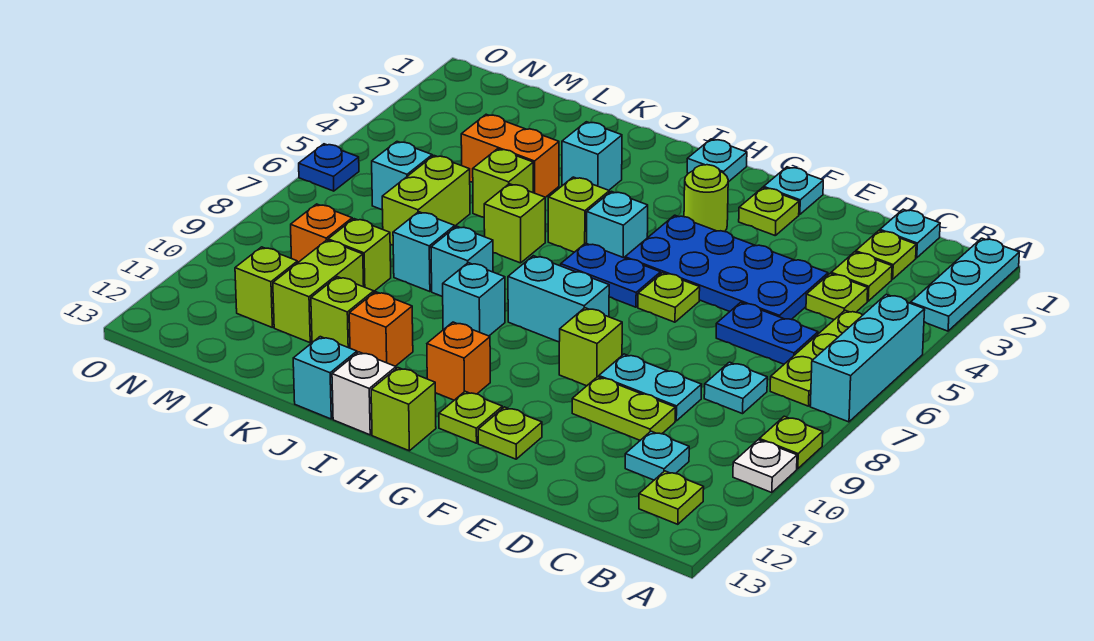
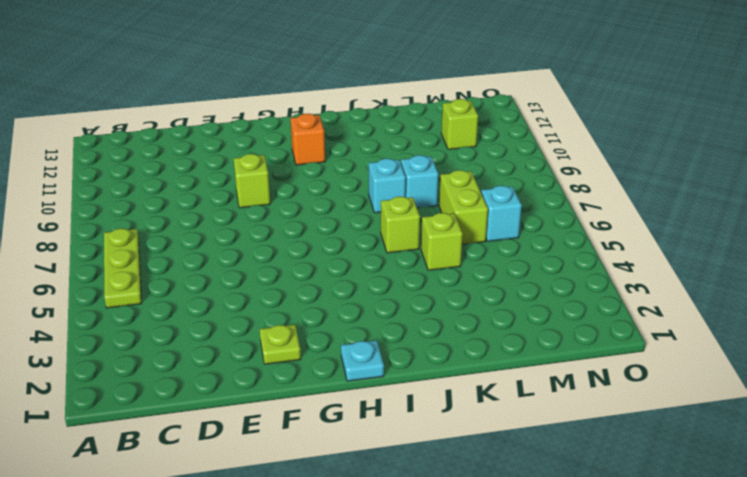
none -> cyan plate A1:A3 level 1
none -> cyan brick A5:A7 level 1
none -> lime plate A9 level 1
none -> white plate A10 level 1

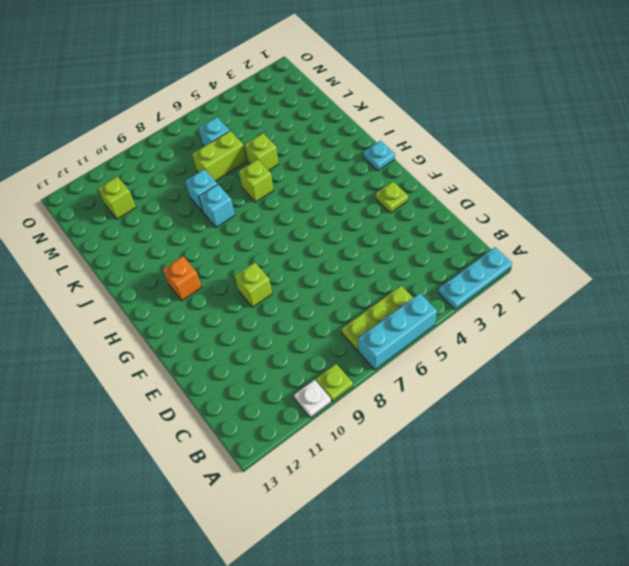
none -> lime plate B12 level 1
none -> cyan plate C1 level 1
none -> lime plate C2 level 1
none -> lime plate C3 level 1

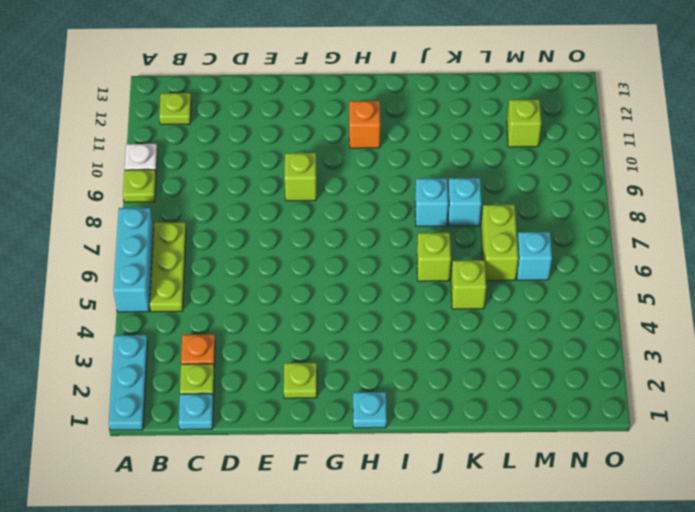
orange plate C3 level 1 -> lime plate C3 level 1
none -> lime plate C4 level 1
none -> blue plate C6:D6 level 1
none -> cyan plate C8 level 1
none -> cyan plate C11 level 1

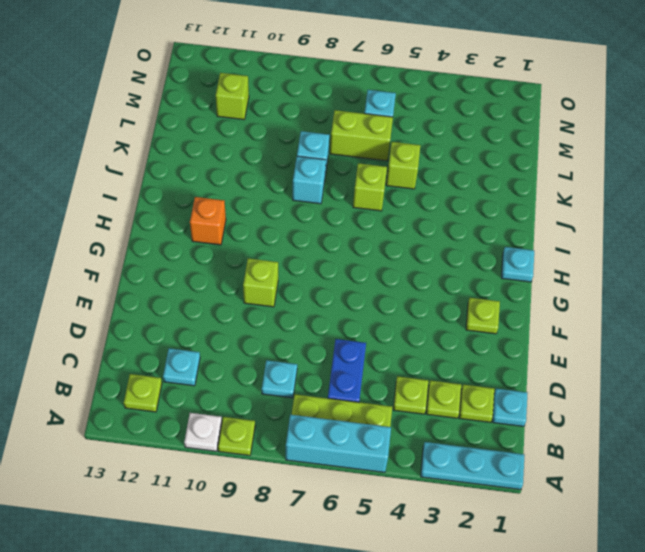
none -> blue plate D4:G5 level 1
none -> cyan plate D9:E9 level 1
none -> lime plate D10:E10 level 1
none -> cyan plate F1 level 1

